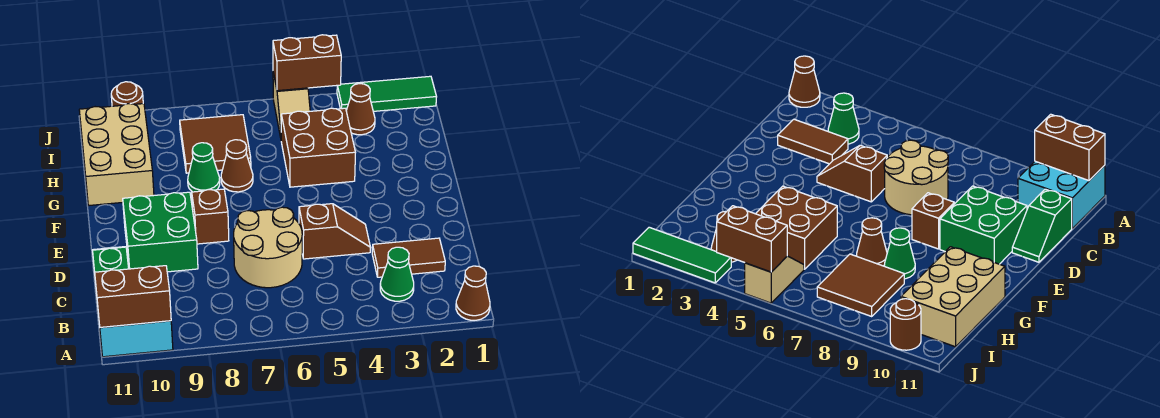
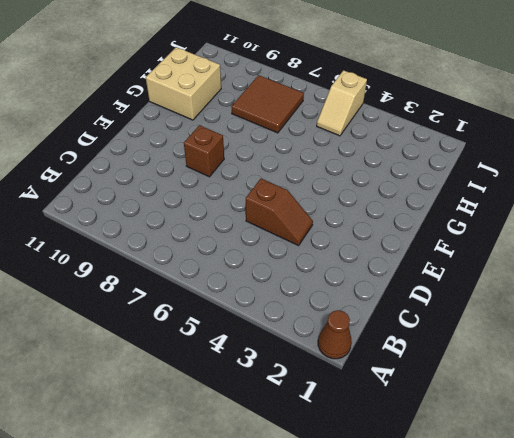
tan brick G10:H11 level 1 -> tan brick G10:I11 level 1
none -> cyan brick A10:B11 level 1
none -> green cone B3 level 1
none -> brown tile C2:C3 level 1

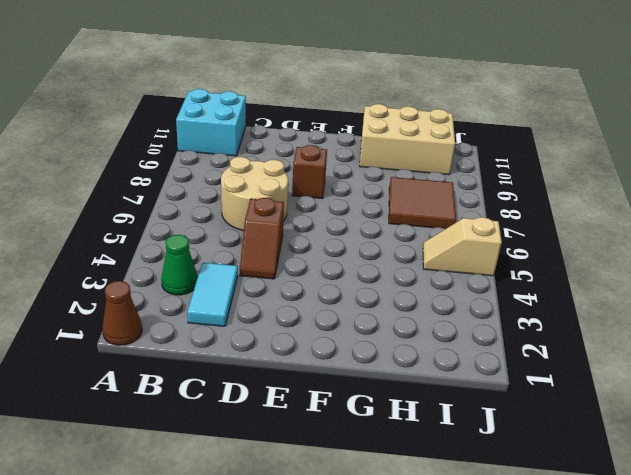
cyan tile C2:C3 level 1 -> brown tile C2:C3 level 1
none -> green slope C11:D11 level 1 top C
none -> green brick D9:E10 level 1
none -> brown brick G4:H5 level 1

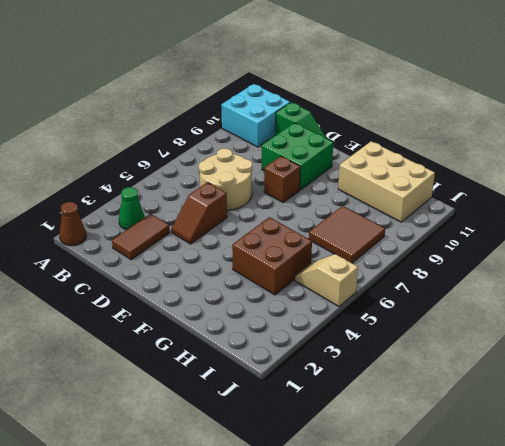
none -> brown cone G7 level 1
none -> green cone G8 level 1
none -> brown cone I3 level 1

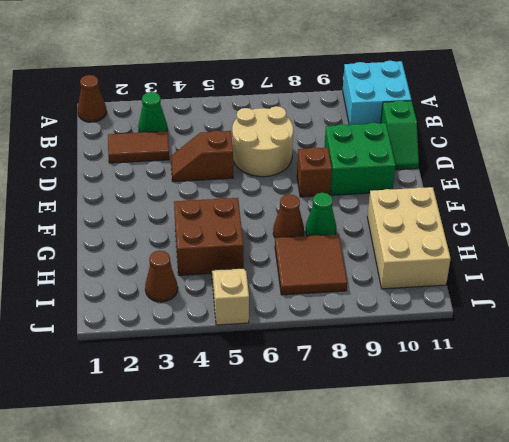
none -> green tile J1:J3 level 1
none -> brown round brick J10 level 1
none -> brown brick A10:A11 level 2

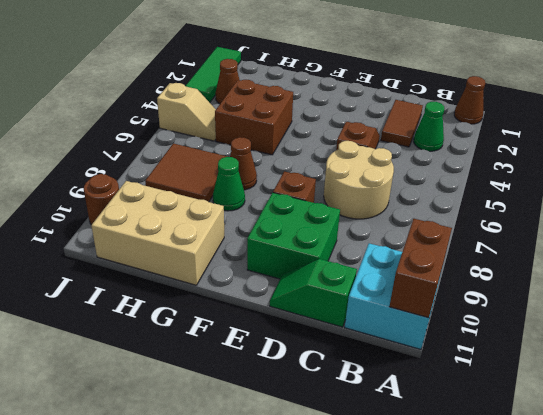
none -> brown brick J4:J5 level 2

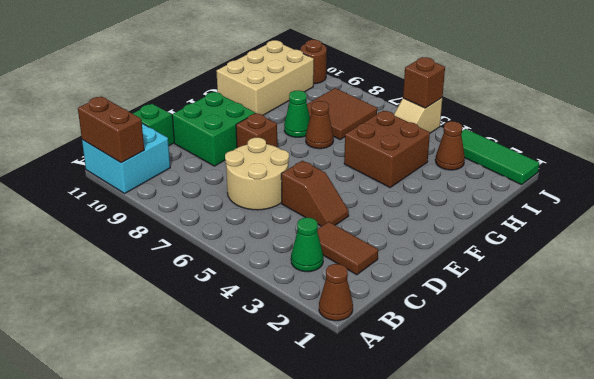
brown brick J5 level 2 -> brown brick J4:J5 level 2

